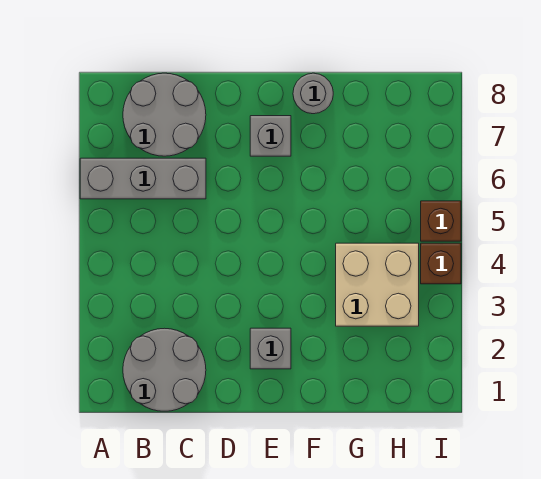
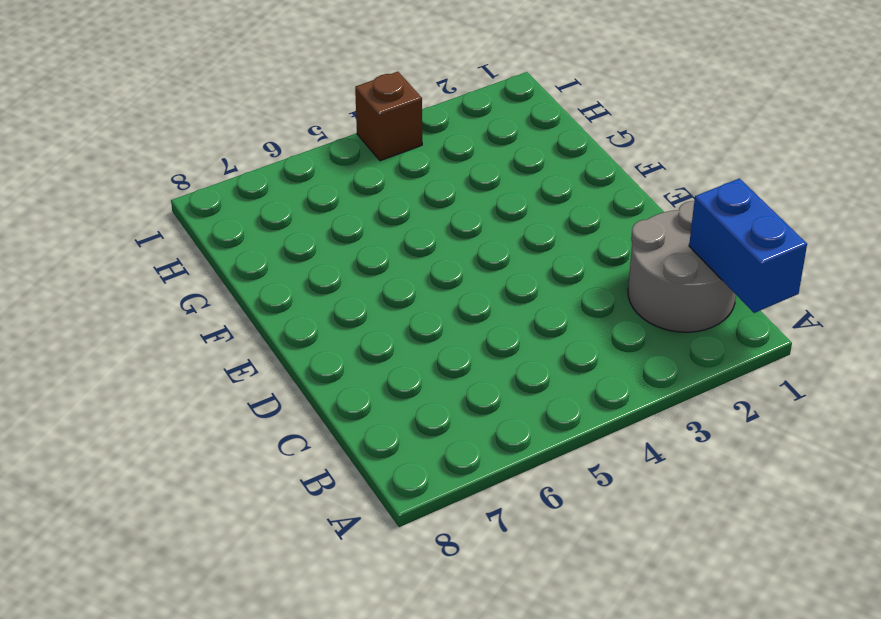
blue brick A1:B1 level 2 -> none
none -> grey brick A6:C6 level 1
none -> grey round brick B7:C8 level 1

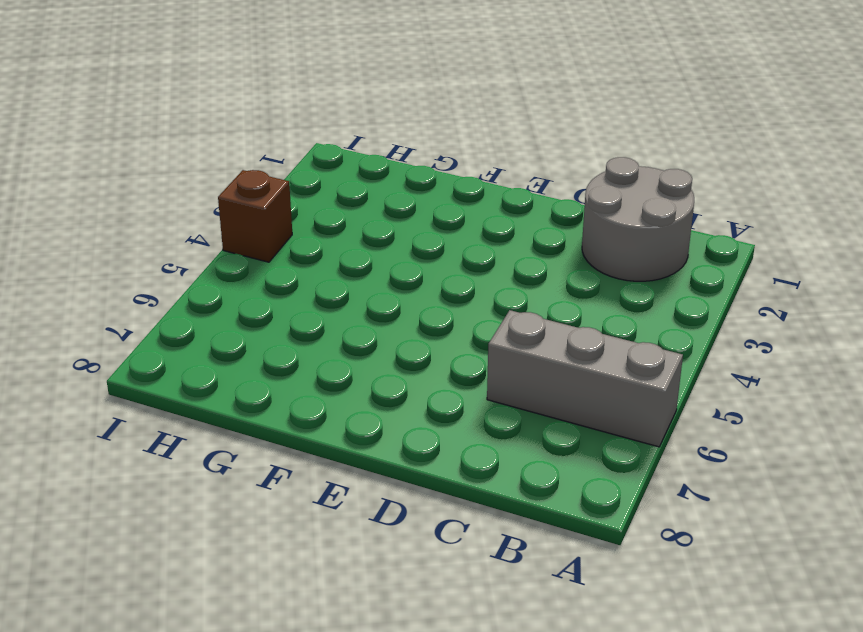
none -> grey round brick B7:C8 level 1
none -> grey brick E2 level 1

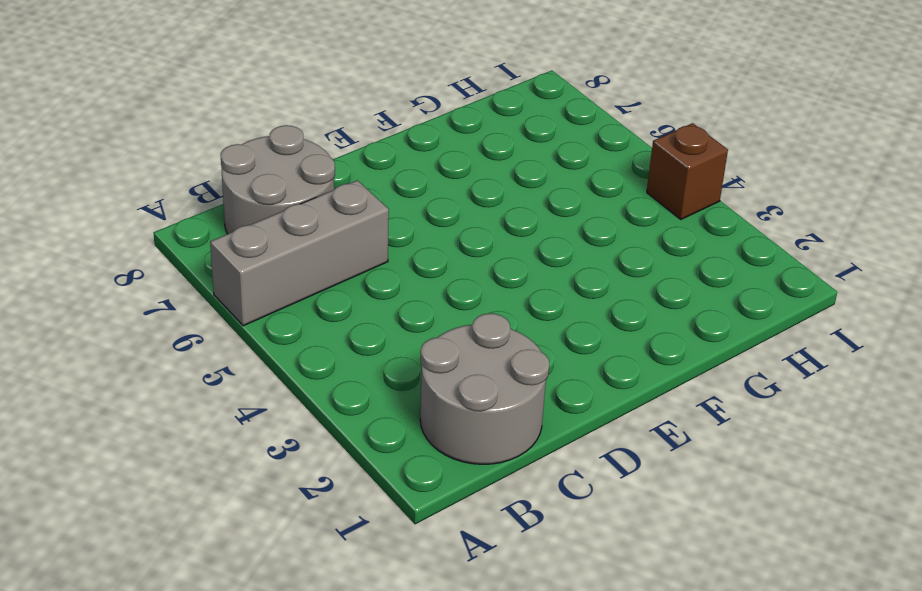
none -> grey brick E2 level 1
none -> grey brick E7 level 1

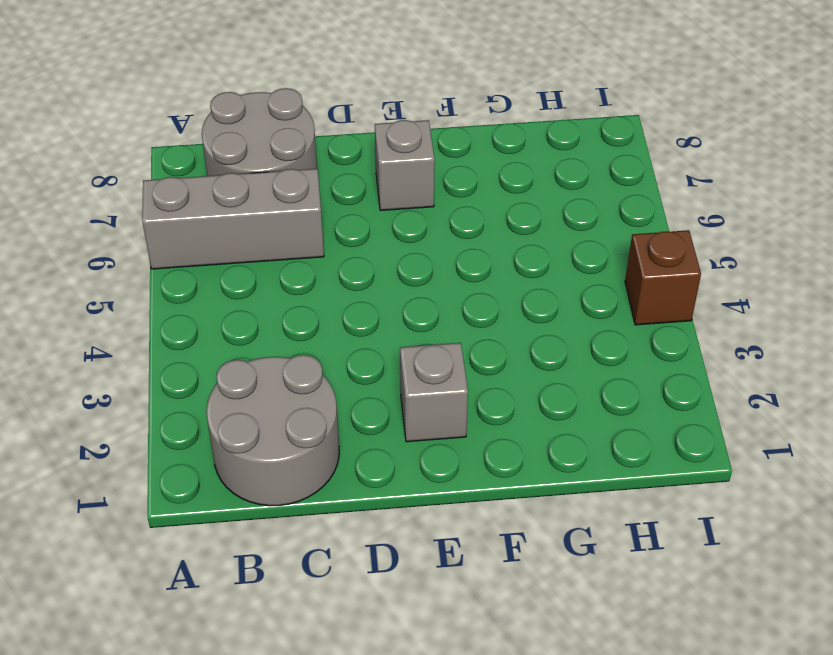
none -> grey round brick F8 level 1
none -> tan brick G3:H4 level 1

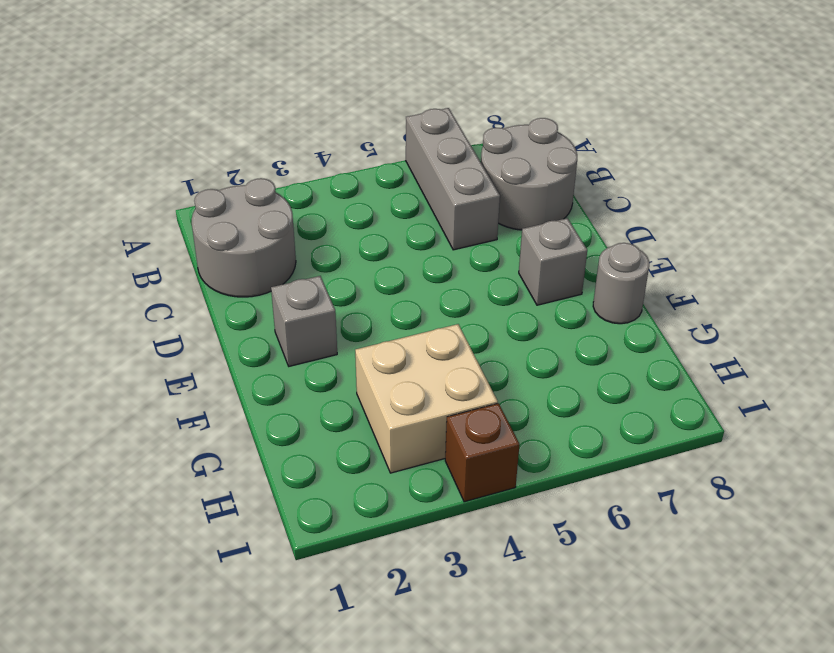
none -> brown brick I5 level 1

